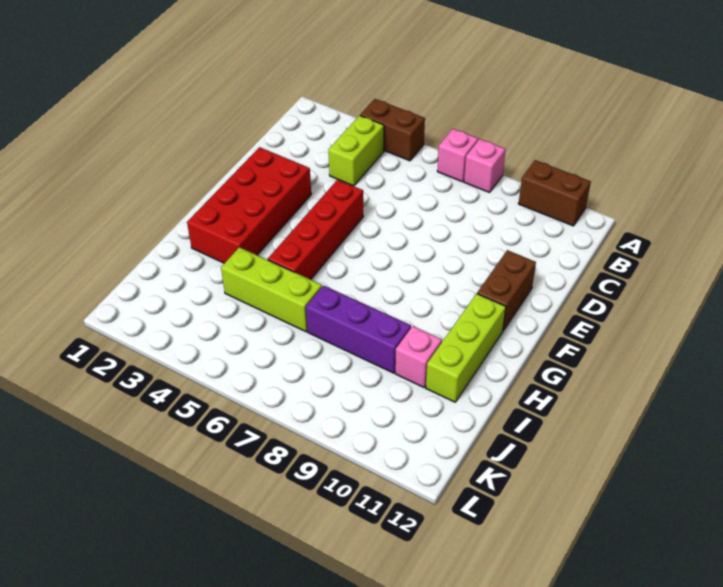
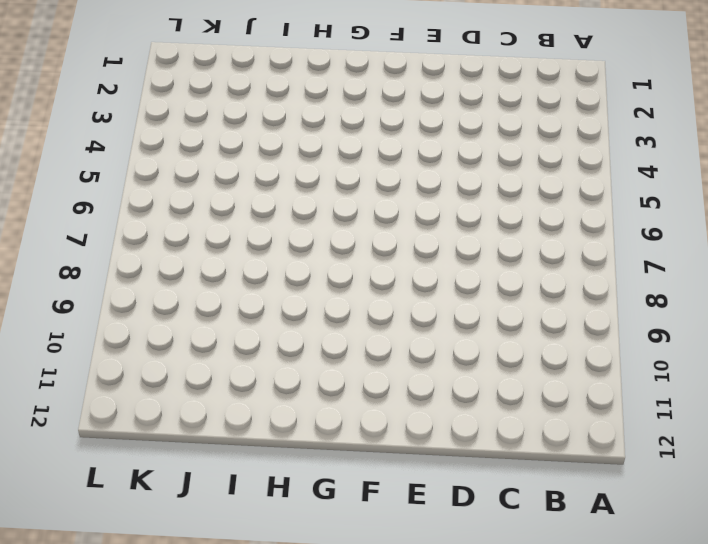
none -> brown brick A4:A5 level 1
none -> pink brick A7 level 1
none -> pink brick A8 level 1

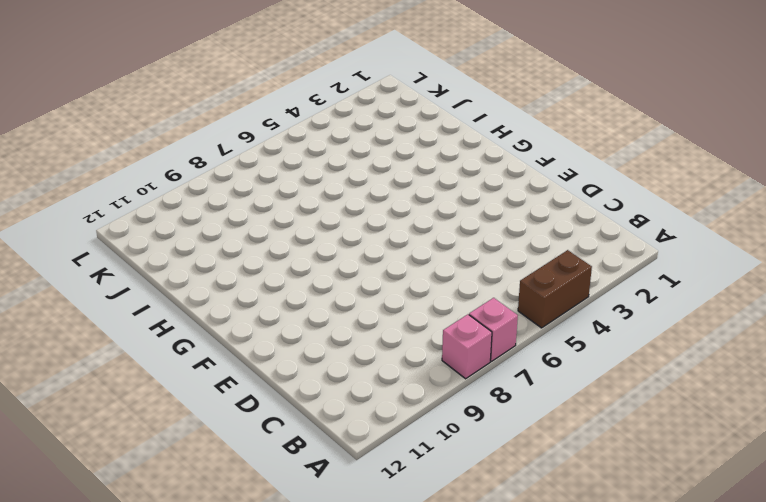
none -> brown brick A10:A11 level 1
none -> lime brick B4:C4 level 1
none -> red brick E2:H3 level 1

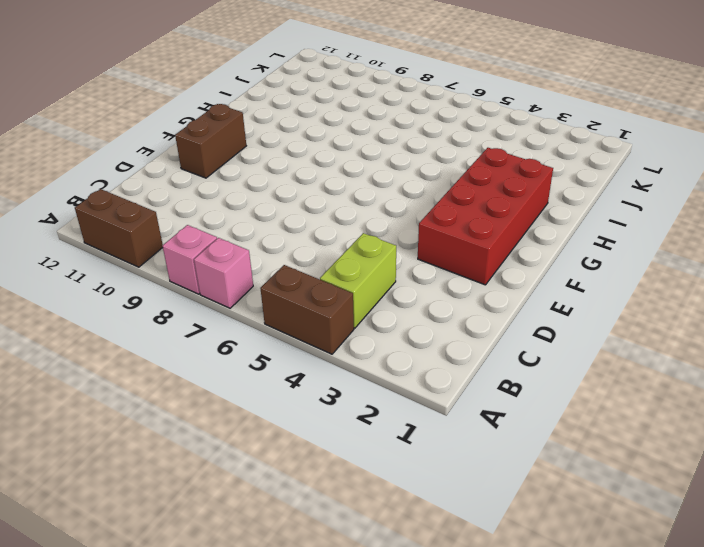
none -> red brick E5:H5 level 1
none -> lime brick G11:I11 level 1
none -> lime brick I4:I6 level 1

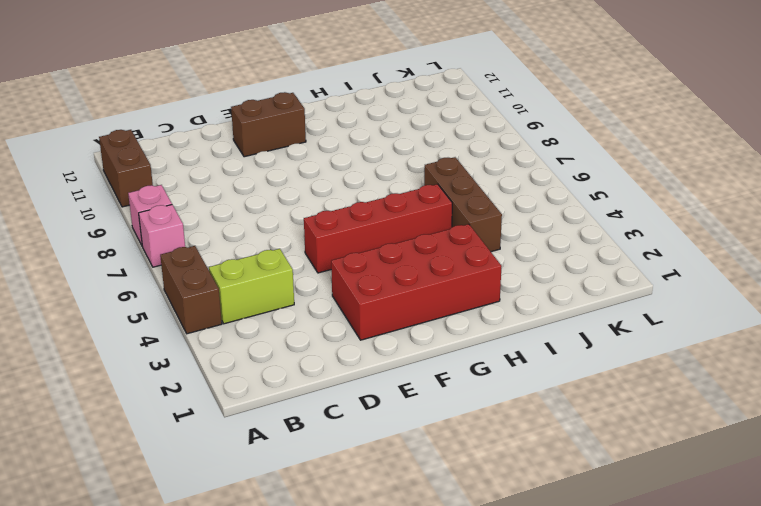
brown brick I4:I6 level 1 -> lime brick I4:I6 level 1
none -> lime brick G11:I11 level 1
none -> purple brick I7:I9 level 1
none -> pink brick I10 level 1

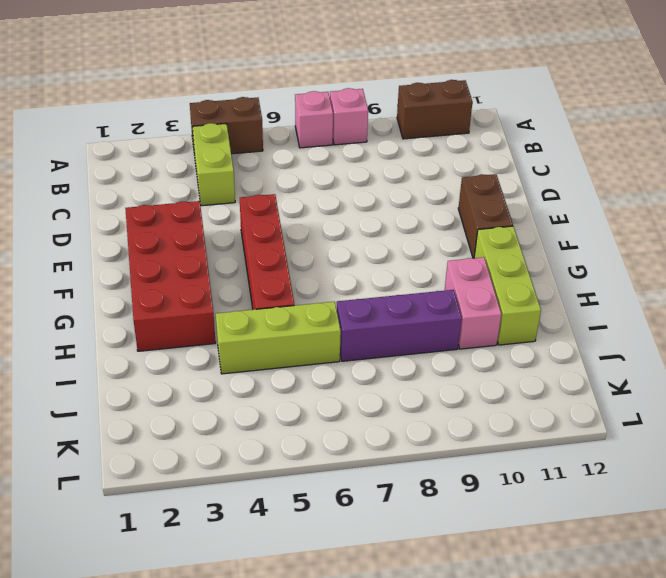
pink brick H10:I10 level 1 -> pink brick I10 level 1

